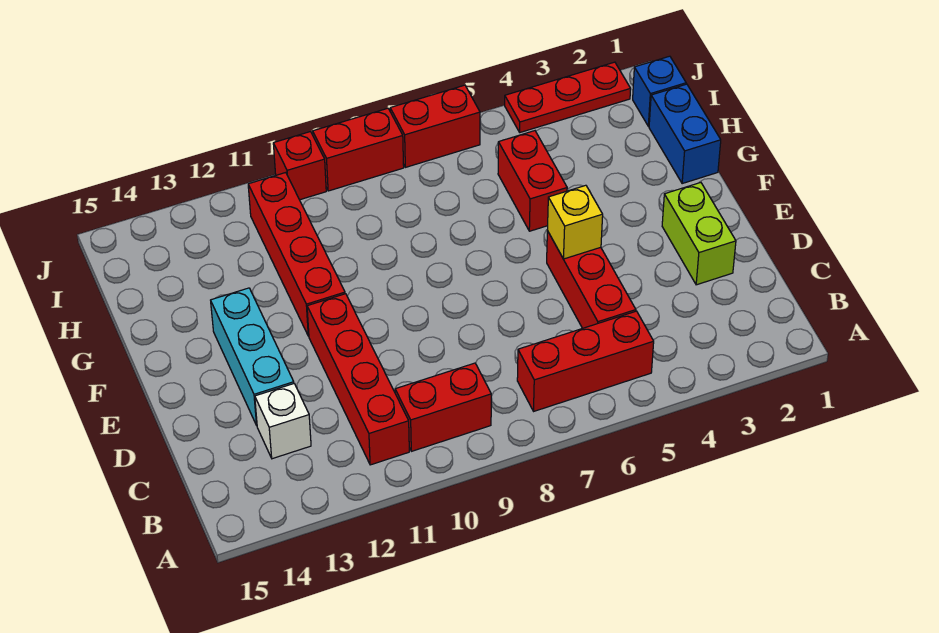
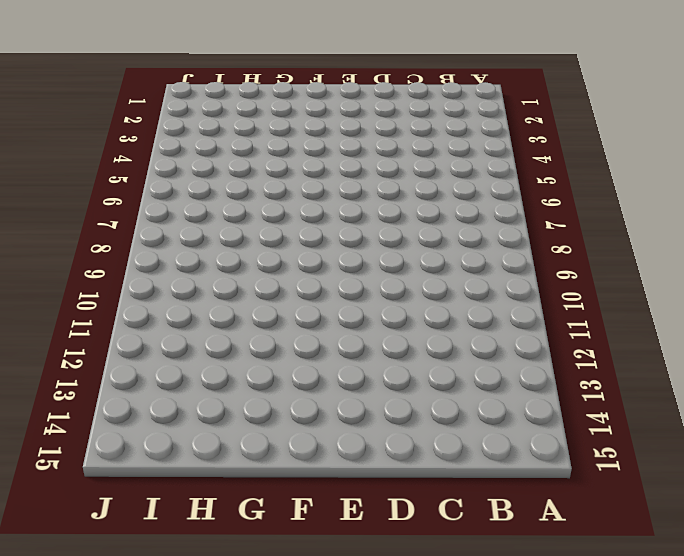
none -> red brick B5:B7 level 1
none -> red brick B9:B10 level 1
none -> red brick B11:E11 level 1

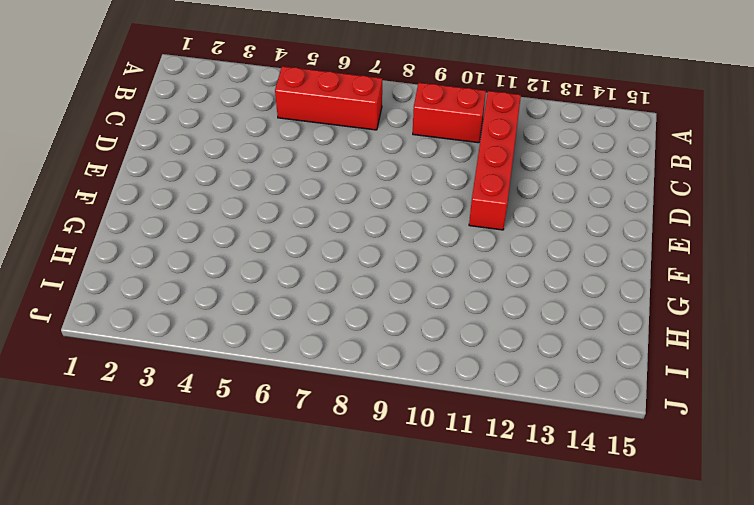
none -> red brick C5:E5 level 1
none -> white brick C13 level 1
none -> lime brick D2:E2 level 1

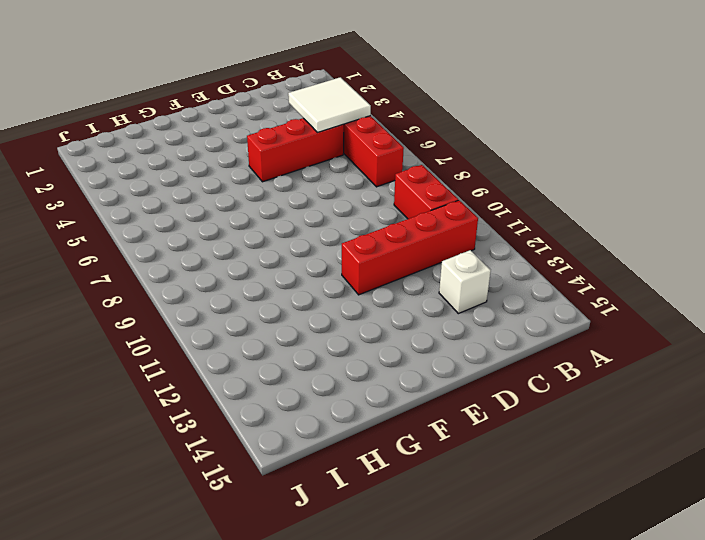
white tile B4:C5 level 2 -> none
none -> lime brick D2:E2 level 1
none -> cyan brick D13:F13 level 1
none -> red brick F11:I11 level 1

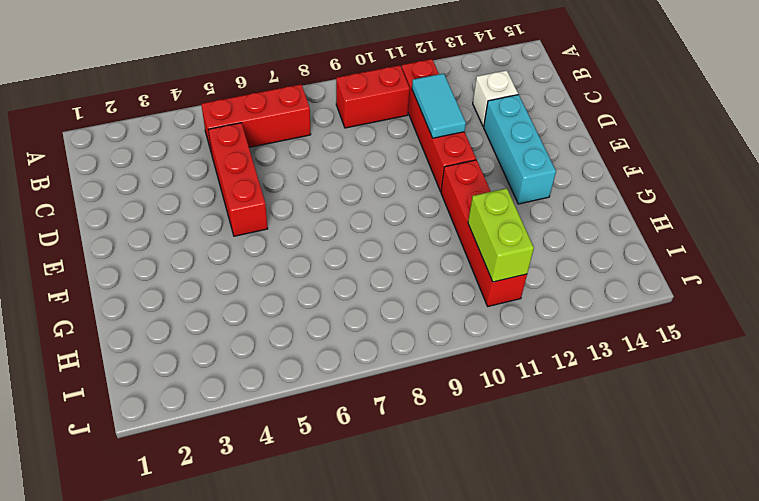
cyan tile C11:D11 level 2 -> none
lime brick H11:I11 level 2 -> lime brick D2:E2 level 1
none -> blue brick G1:H1 level 1
none -> red brick G5:H5 level 1
none -> blue brick I1 level 1

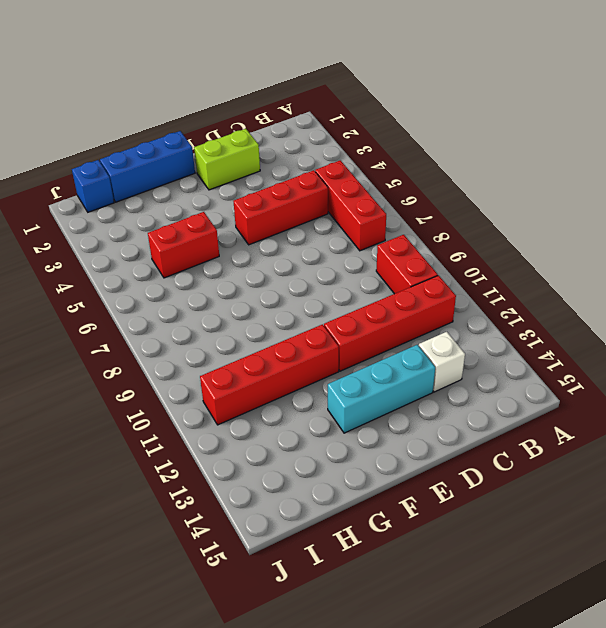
blue brick F1:H1 level 1 -> blue brick G1:H1 level 1
none -> red plate J2:J4 level 1
none -> red brick J6:J7 level 1
none -> red brick J8:J9 level 1

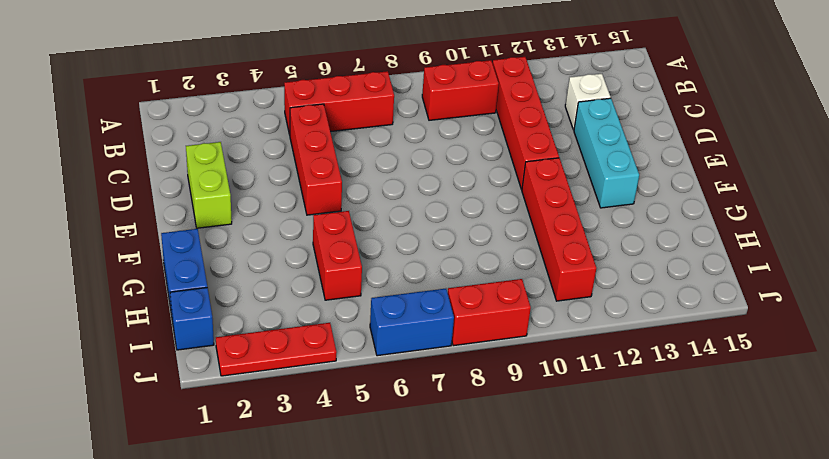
blue brick J6:J7 level 1 -> red brick J6:J7 level 1
none -> red brick J10 level 1
none -> yellow brick E5 level 2

